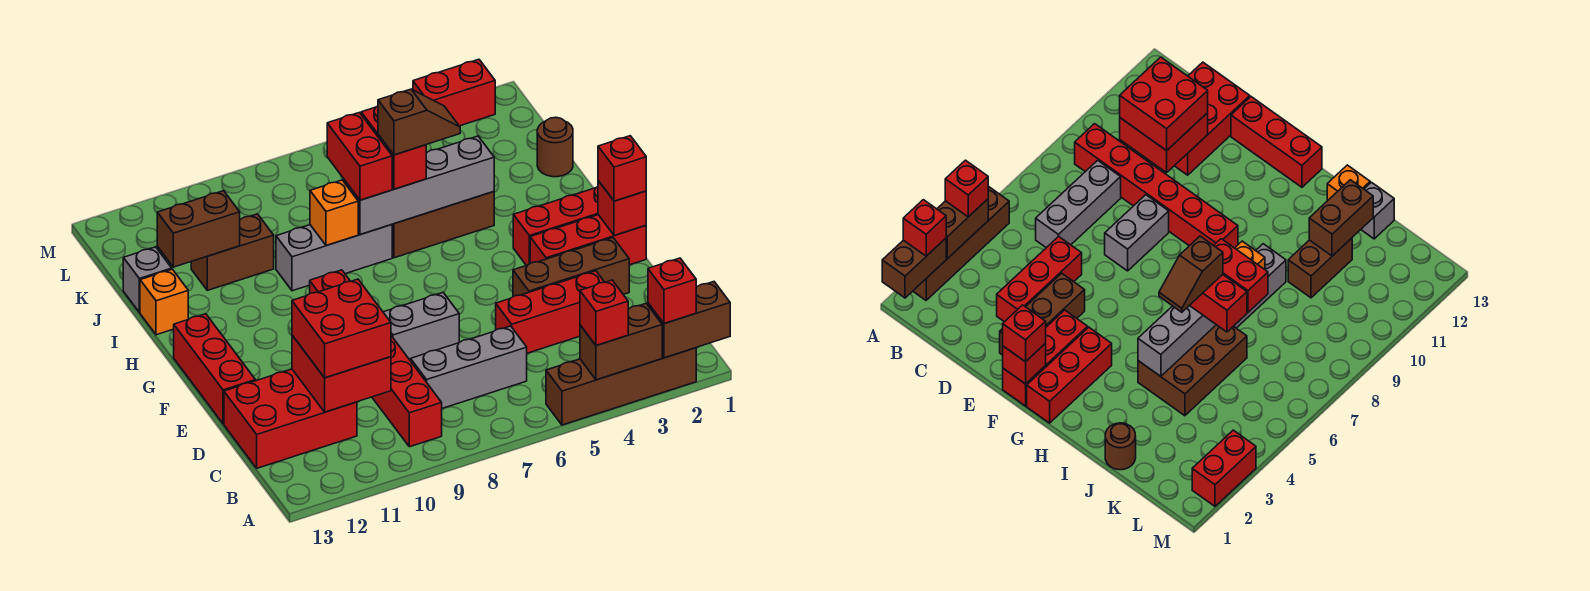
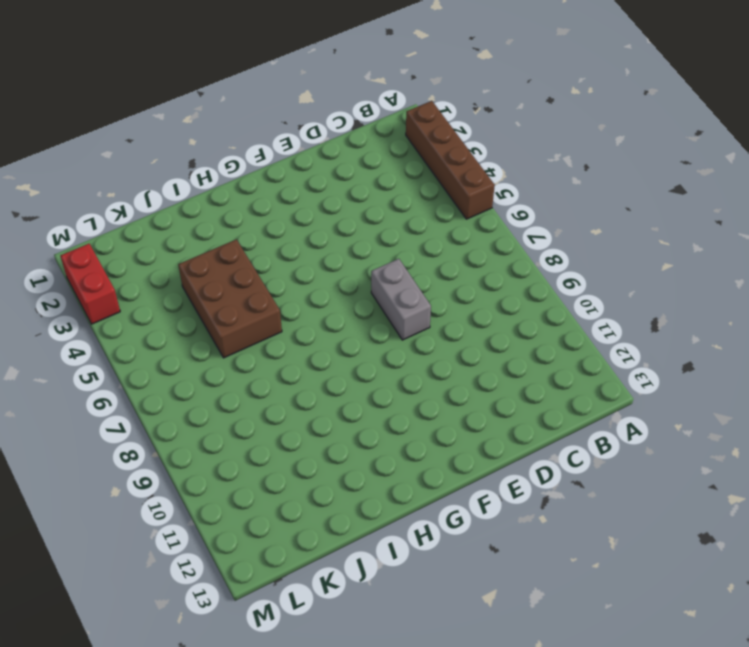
none -> red brick B9:G9 level 1
none -> grey brick C6:C8 level 1
none -> red brick C11:D13 level 1
none -> red brick D3:D5 level 1

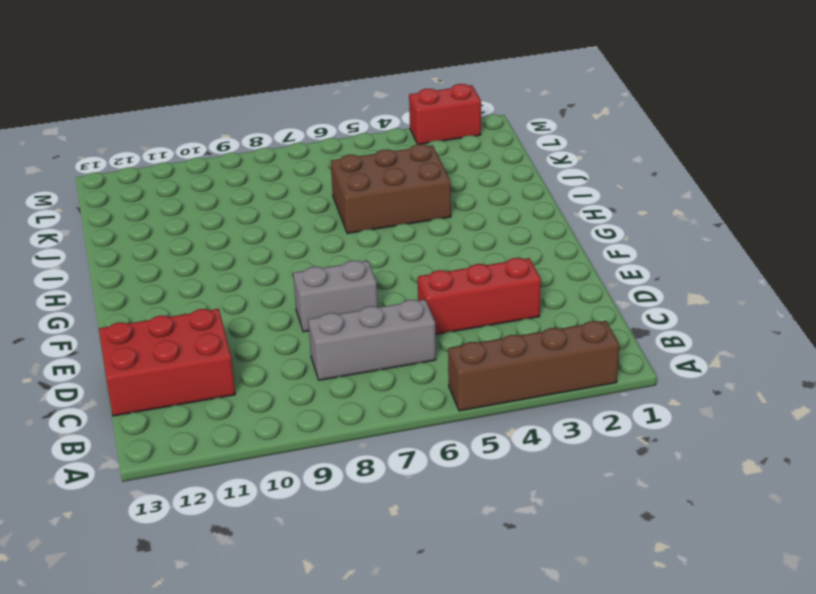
none -> red brick B9:G9 level 1
none -> brown brick E2:E4 level 1
none -> red brick E13:G13 level 1
none -> red brick F1:F3 level 1

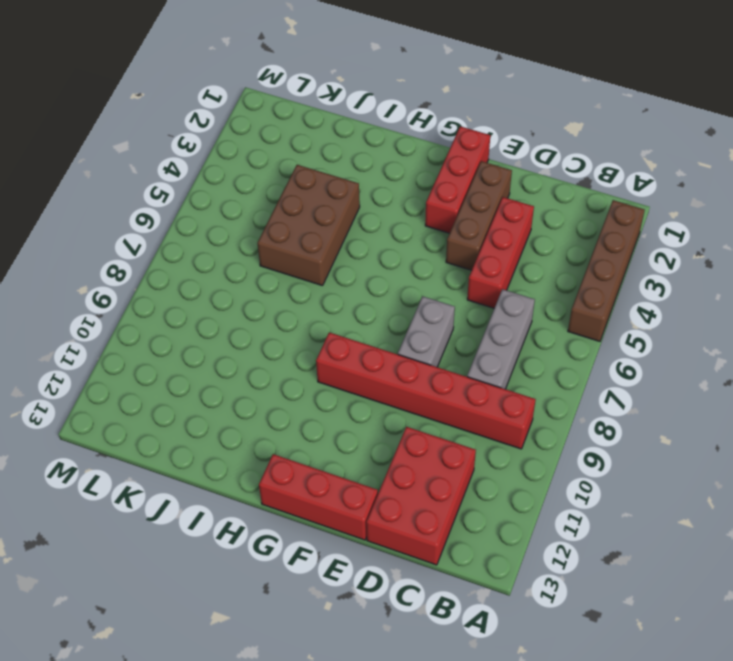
none -> red brick G1:G3 level 1
none -> grey brick I7:I9 level 1
none -> orange brick I13 level 1
none -> brown round brick J1 level 1

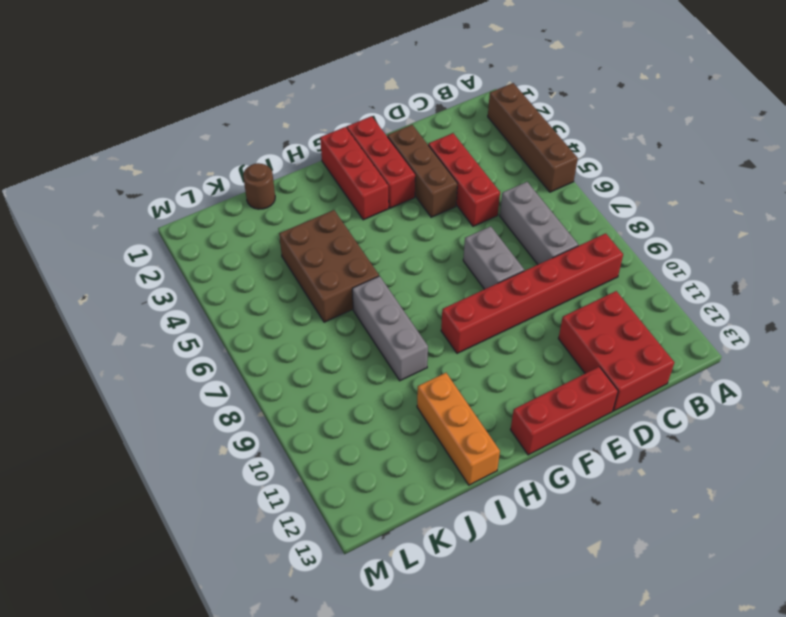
orange brick I11:I13 level 1 -> orange brick I13 level 1
none -> brown brick J10:J11 level 1
none -> grey brick J13 level 1
none -> red brick M2:M3 level 1
none -> brown brick A1:A2 level 2

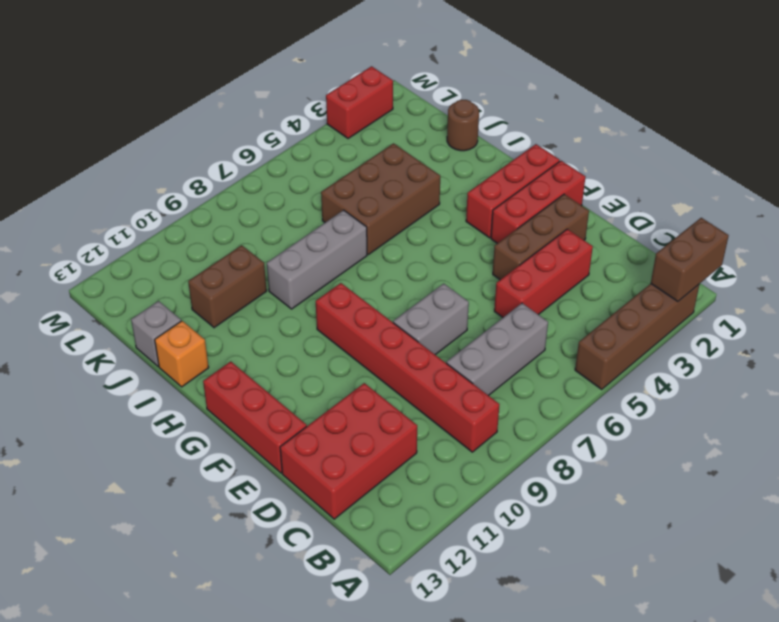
none -> brown brick A3:A4 level 2
none -> red brick C10:D11 level 2
none -> red brick F1 level 2
none -> grey brick I4:I7 level 2

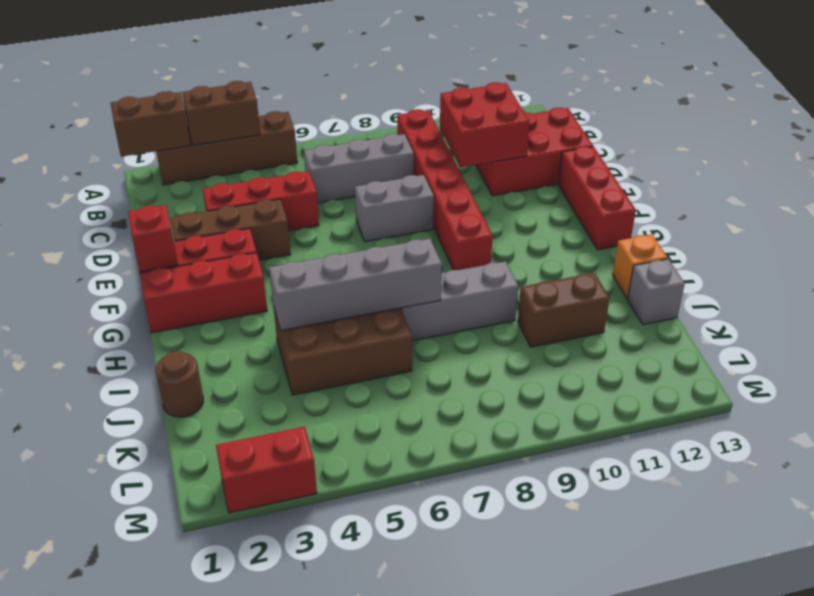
none -> orange brick I8 level 2
none -> brown brick J11:J12 level 2
none -> red brick A2 level 3
none -> red brick A4 level 3

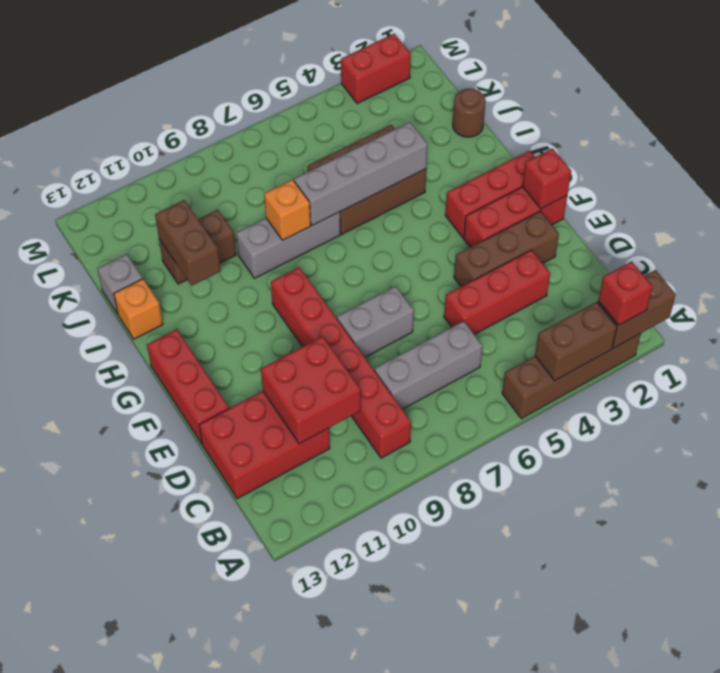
brown brick I11:J11 level 2 -> brown brick J11:J12 level 2
none -> red brick A4 level 3
none -> red brick C10:D11 level 3
none -> red brick F1 level 3
none -> red brick I6:J6 level 3

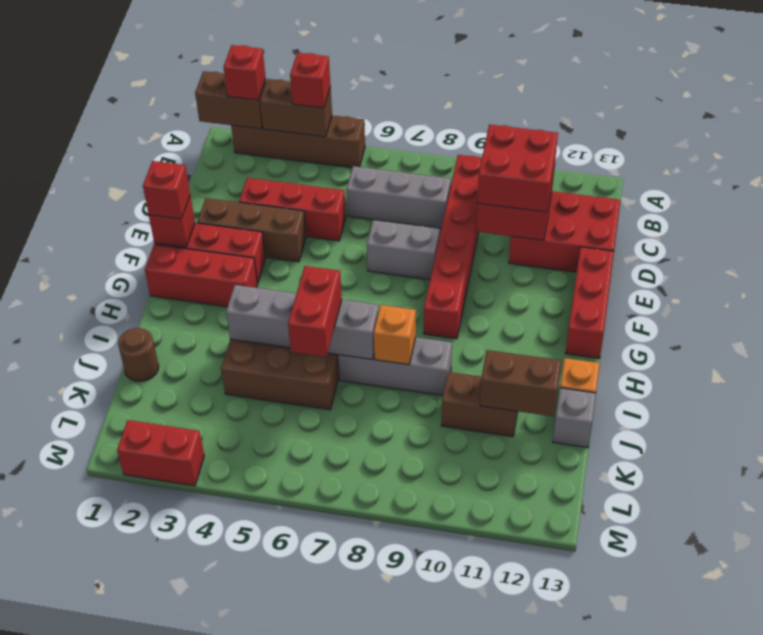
none -> red brick I7:J7 level 3
none -> brown slope I5:I6 level 4 top 6

